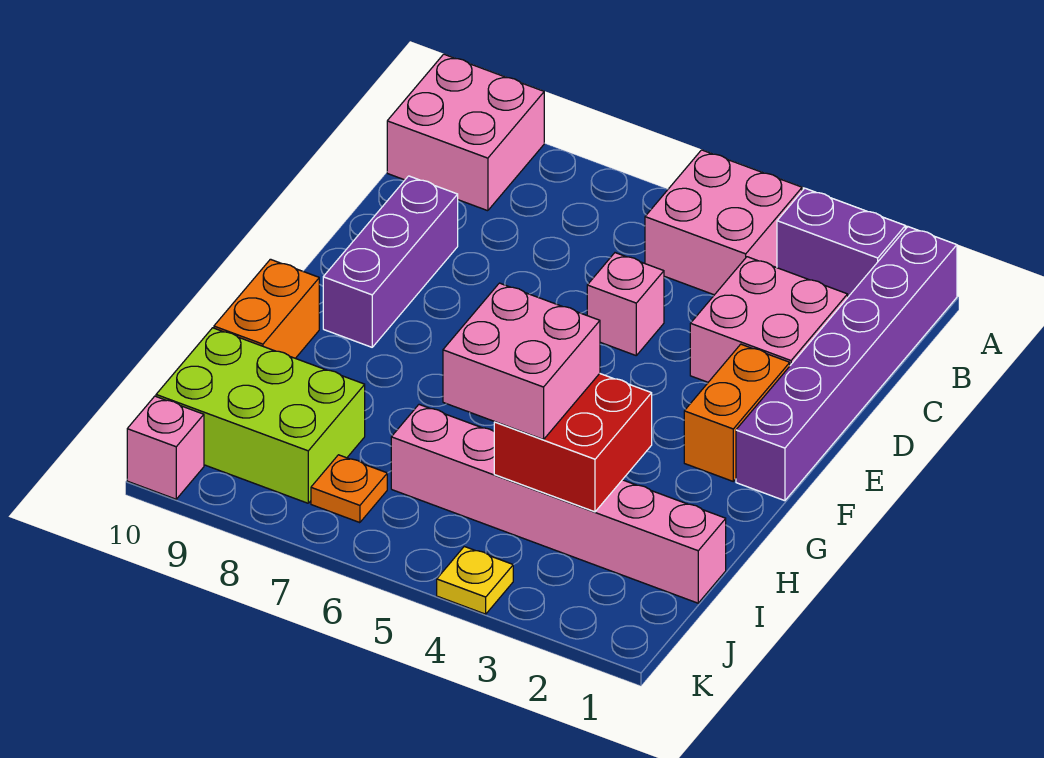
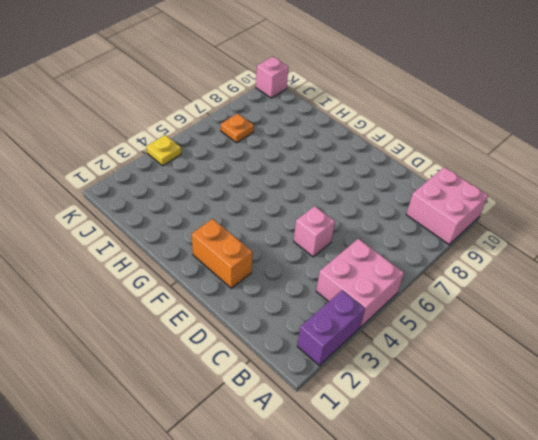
none -> purple brick A1:F1 level 1
none -> pink brick C2:D3 level 1
none -> purple brick D9:F9 level 1

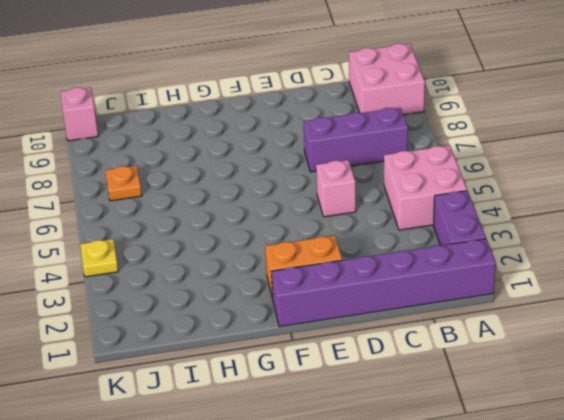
purple brick B7:D7 level 1 -> purple brick D9:F9 level 1
none -> pink brick C2:D3 level 1
none -> orange brick G10:H10 level 1
none -> pink brick I1:I6 level 1

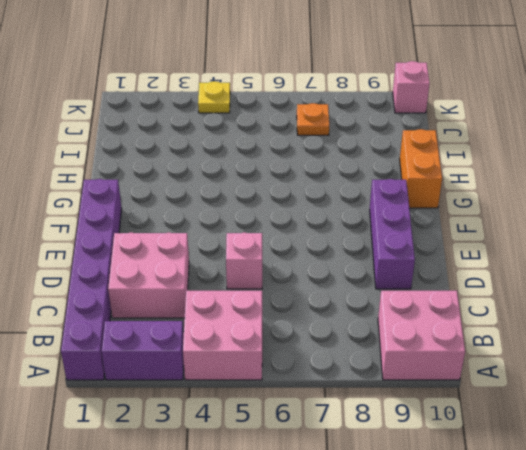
none -> orange brick E2:F2 level 1
none -> pink brick I1:I6 level 1
none -> lime brick I8:J10 level 1

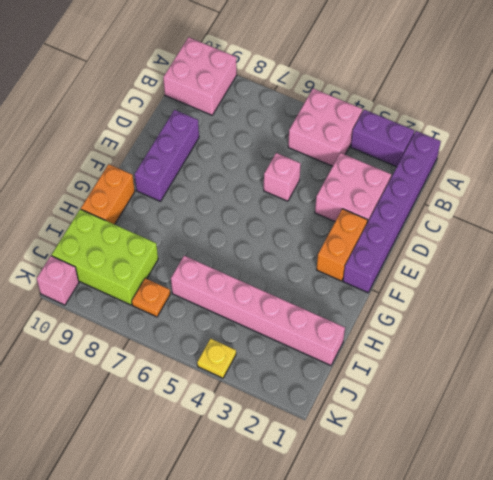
none -> red brick H3:I4 level 2
none -> pink brick H4:I5 level 3

